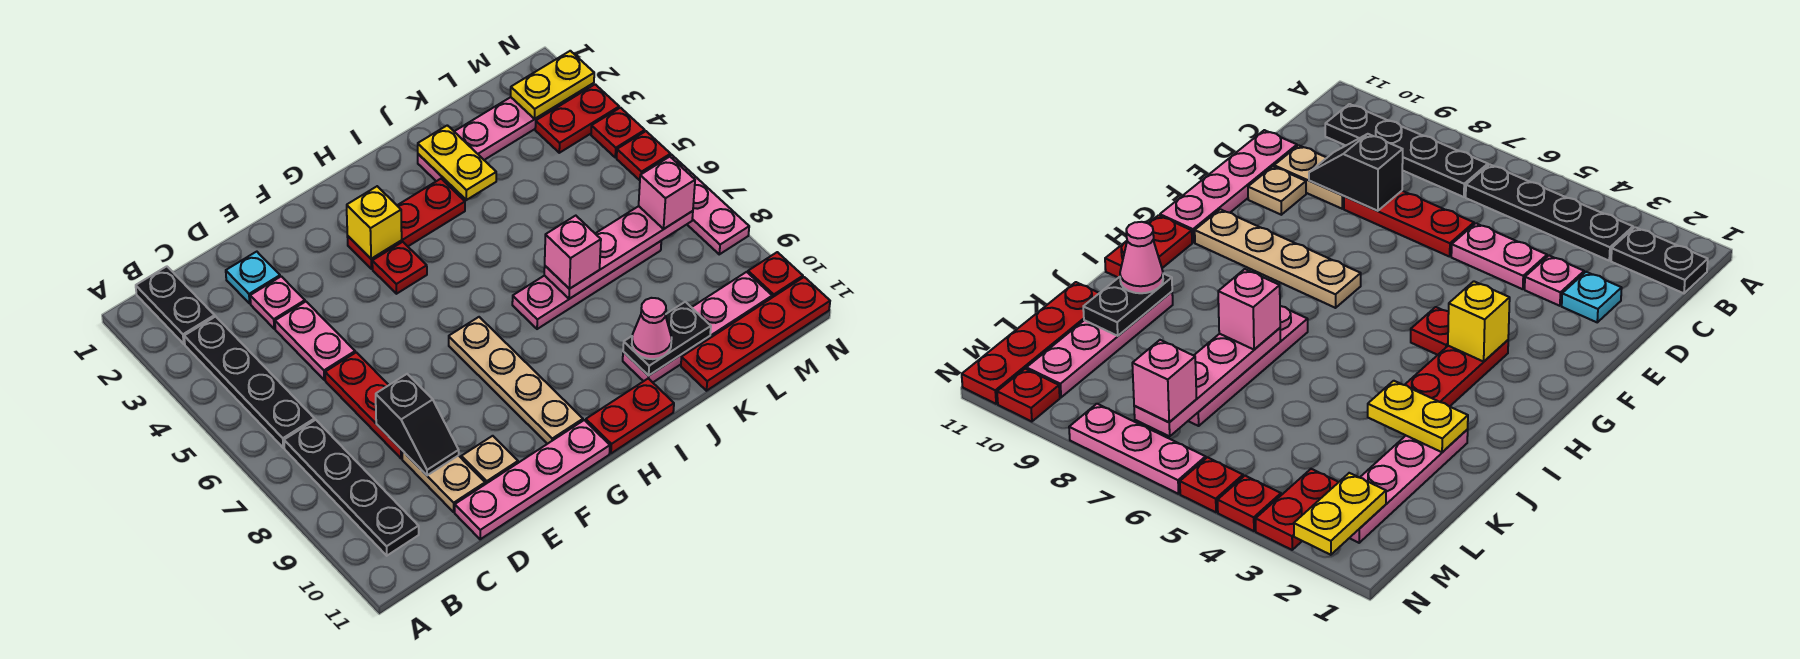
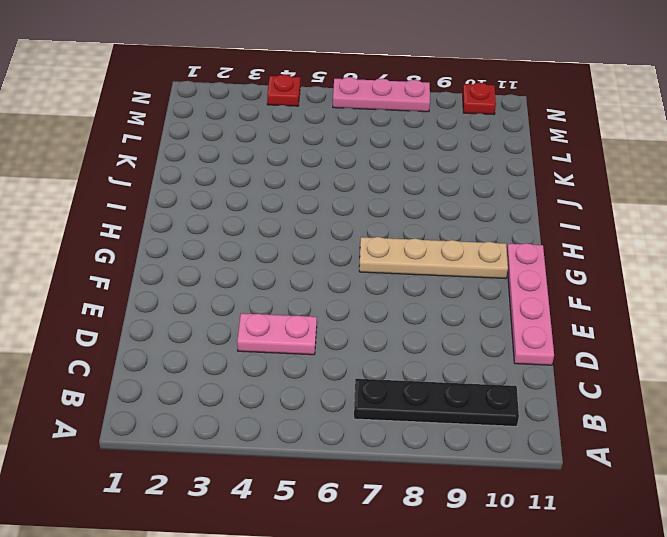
none -> black plate B1:B2 level 1
none -> black plate B3:B6 level 1
none -> cyan plate D2 level 1
none -> pink plate D3 level 1

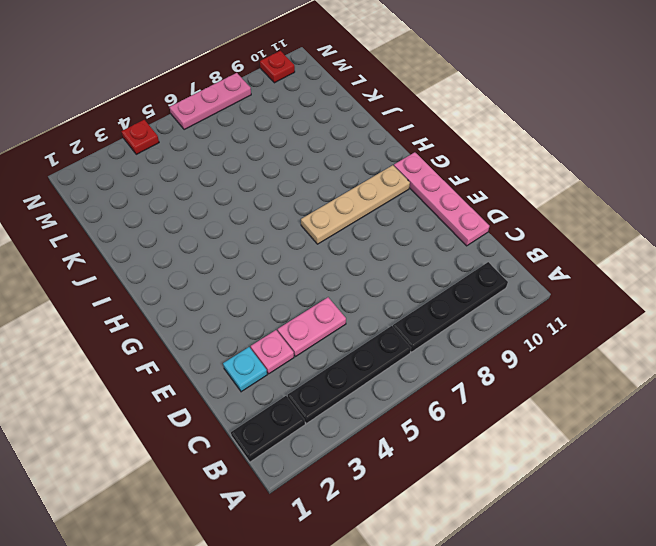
none -> red plate D6:D8 level 1
none -> tan plate D9:D10 level 1
none -> tan plate E10 level 1
none -> red plate G3:I3 level 1

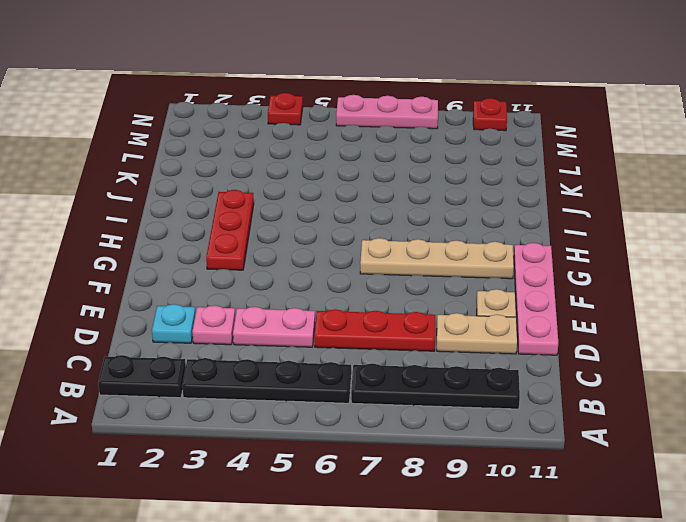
none -> red plate G4 level 1
none -> red plate H11:I11 level 1
none -> pink plate I7:L7 level 1
none -> pink plate J2:M2 level 1

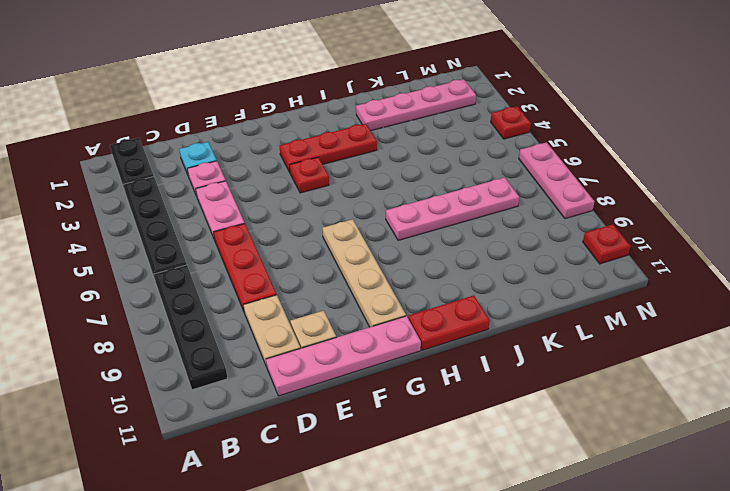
none -> pink plate J10:M10 level 1
none -> red plate K11:N11 level 1
none -> red plate M3:N3 level 1
none -> red plate N5 level 1

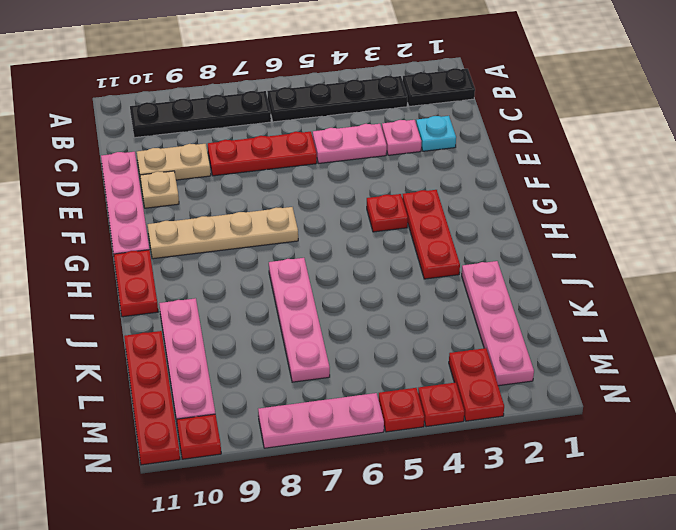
none -> black slope D8:D9 level 2 top 8
none -> yellow brick G3 level 2
none -> yellow plate J2:J3 level 2
none -> pink plate J7:M7 level 2

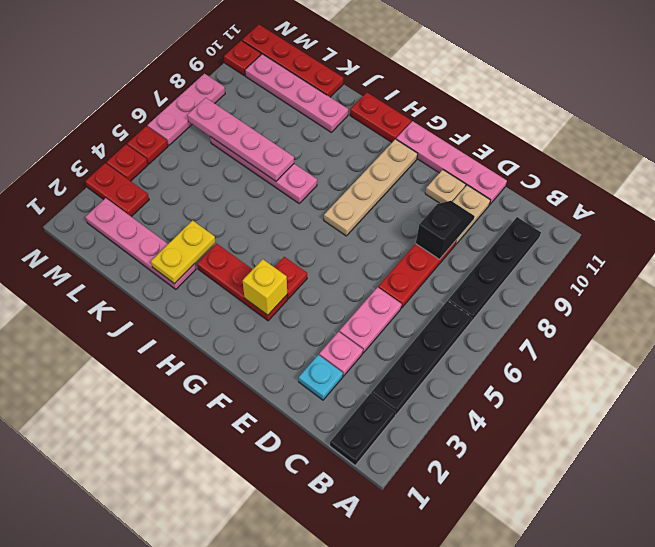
none -> black plate J10:K10 level 2
none -> yellow plate M2:N2 level 2
none -> pink brick J7 level 3
none -> pink cone J10 level 3

